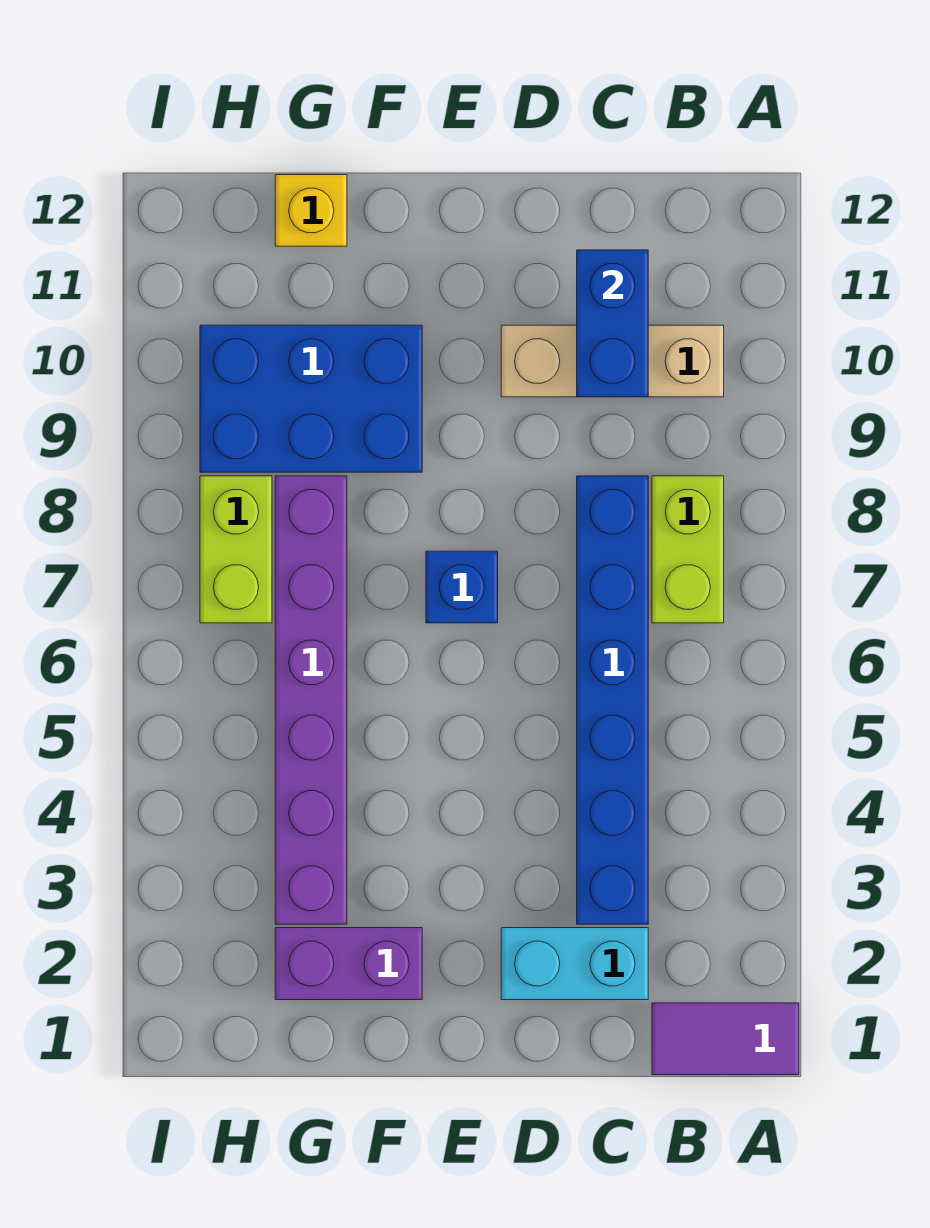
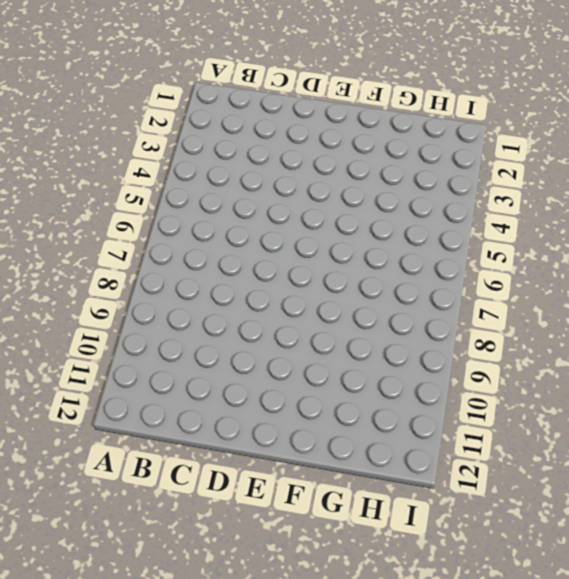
none -> purple tile A1:B1 level 1
none -> lime brick B7:B8 level 1
none -> tan brick B10:D10 level 1

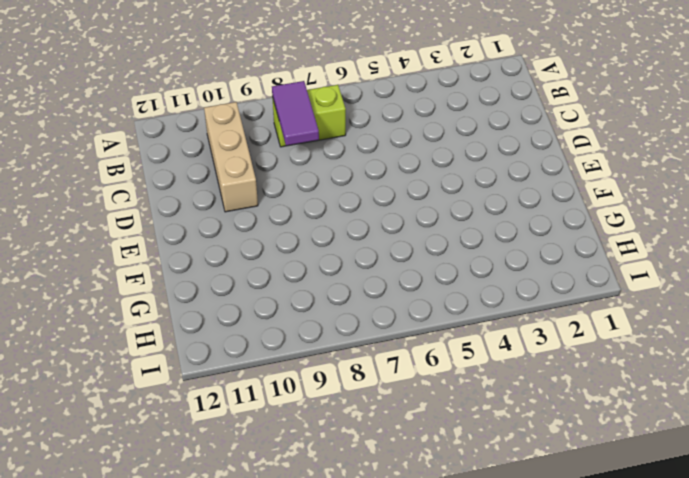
purple tile B8:C8 level 2 -> purple tile A1:B1 level 1
none -> cyan brick C2:D2 level 1
none -> blue brick C3:C8 level 1
none -> blue brick E7 level 1

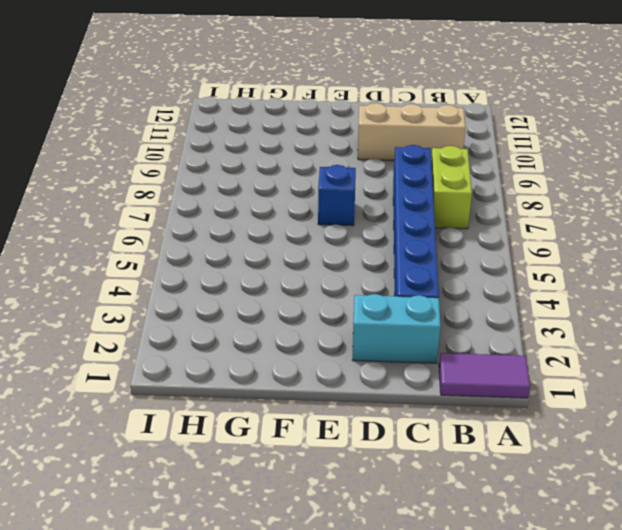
none -> purple brick F2:G2 level 1
none -> blue brick F9:H10 level 1
none -> purple brick G3:G8 level 1

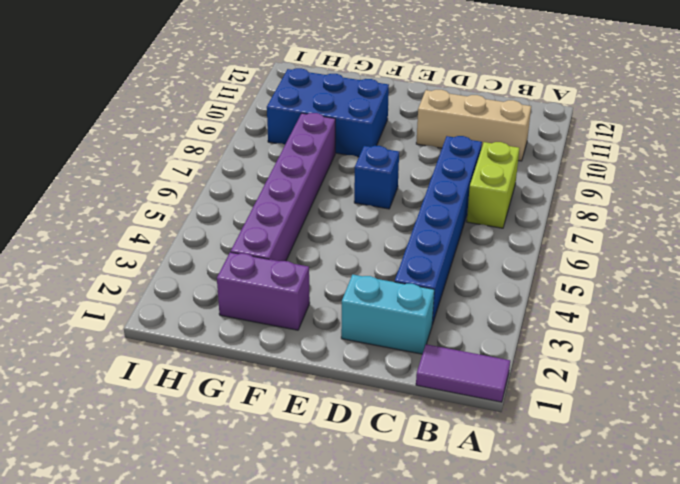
none -> yellow brick G12 level 1
none -> lime brick H7:H8 level 1
none -> blue brick C10:C11 level 2

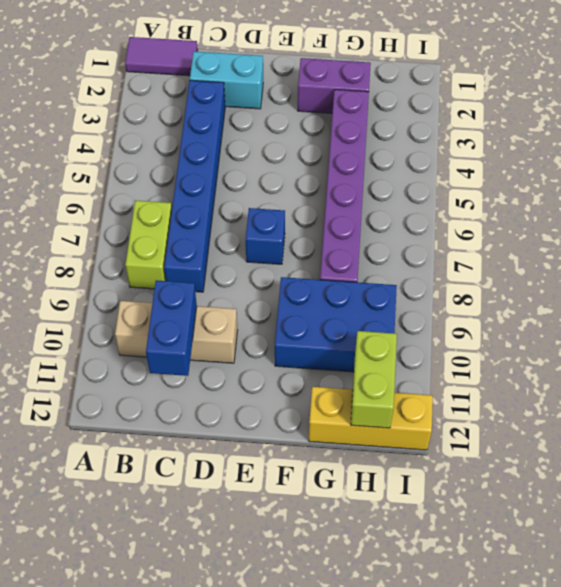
yellow brick G12:I12 level 1 -> yellow brick G12 level 1
lime brick H11:H12 level 2 -> lime brick H7:H8 level 1

